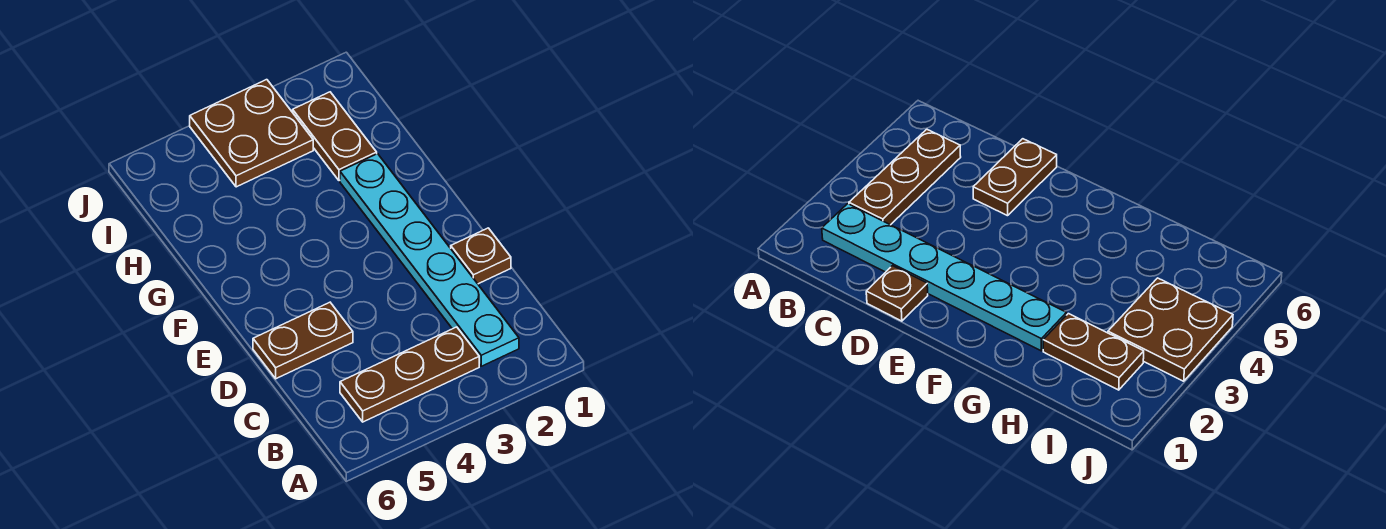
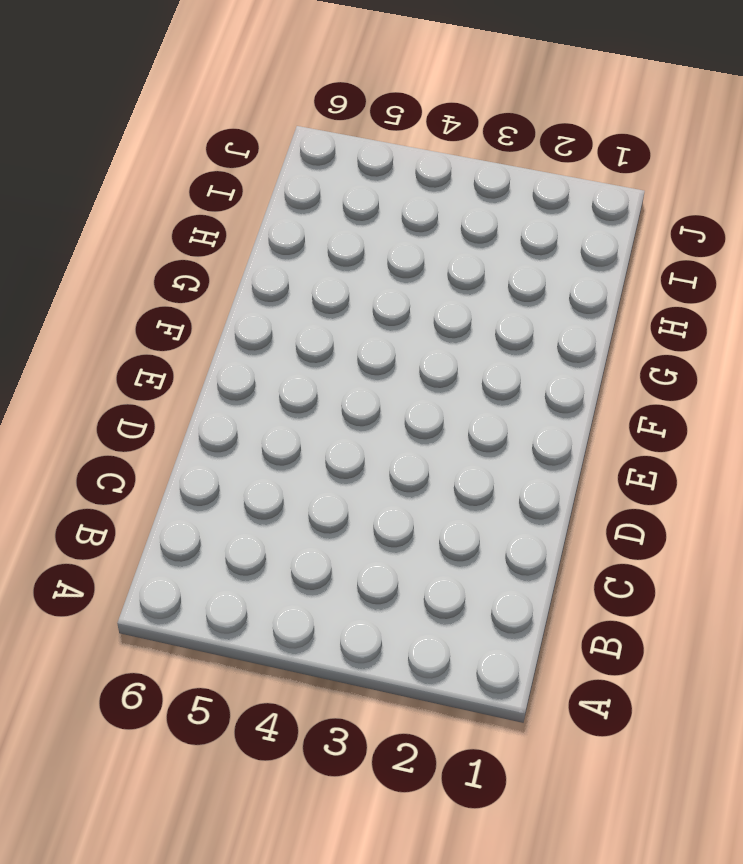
none -> cyan plate B2:G2 level 1
none -> brown plate B3:B5 level 1

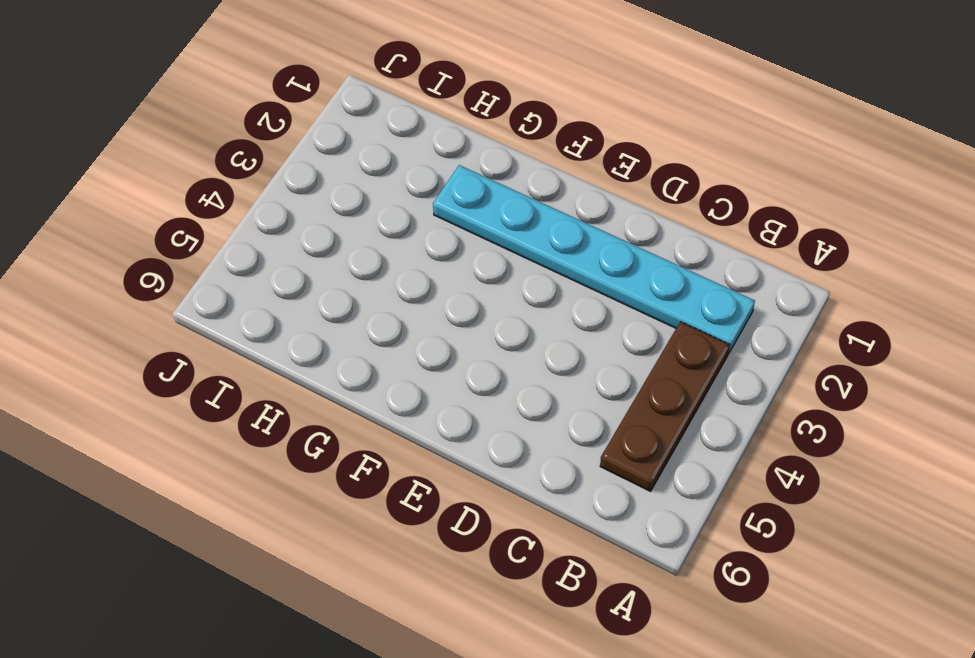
none -> brown plate D1 level 1
none -> brown plate D5:D6 level 1

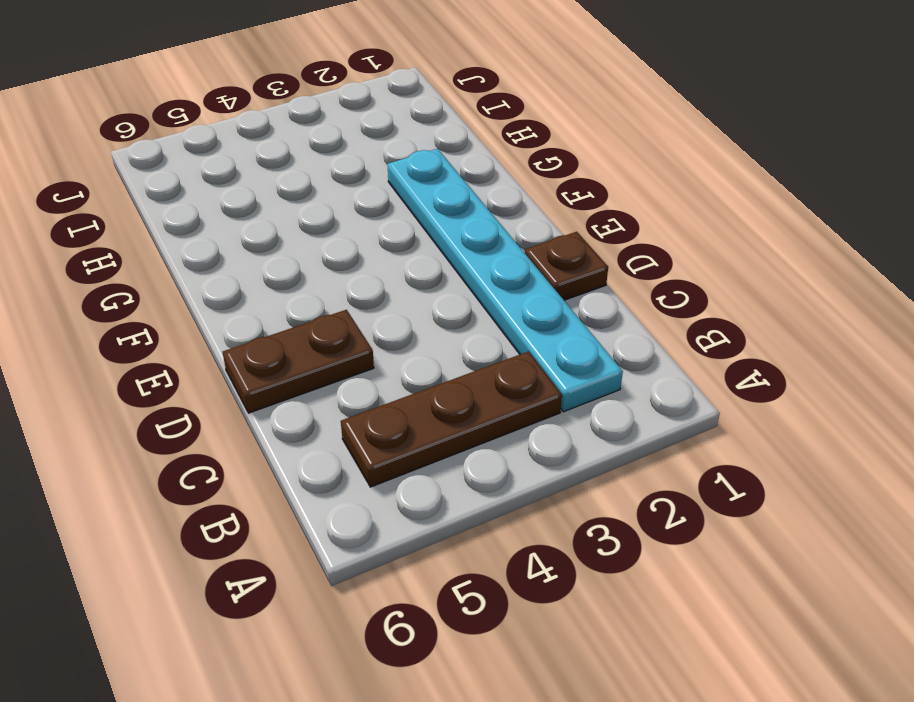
none -> brown plate H2:I2 level 1
none -> brown plate I3:J4 level 1

